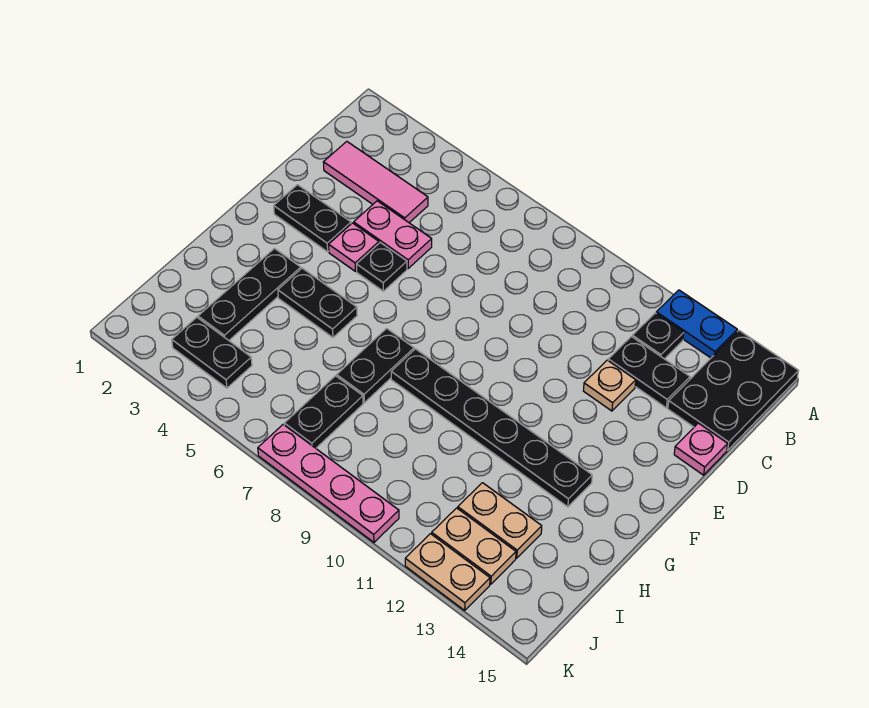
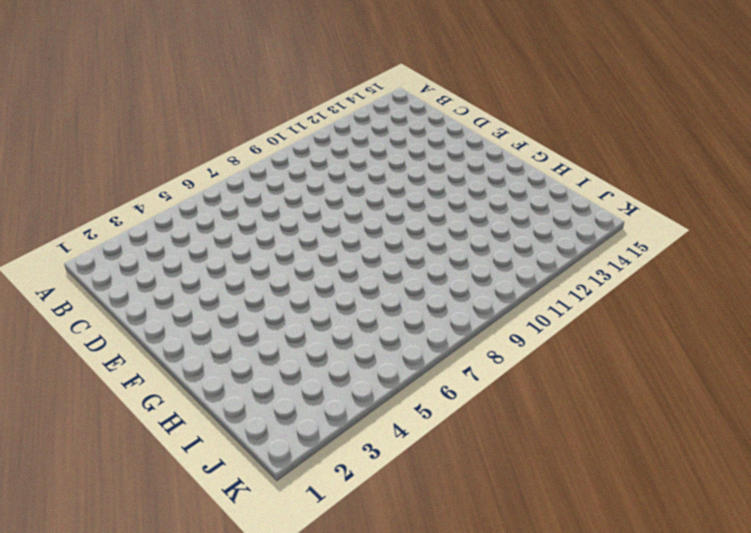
none -> blue plate A12:A13 level 1
none -> black plate A14:C15 level 1
none -> black plate B12 level 1

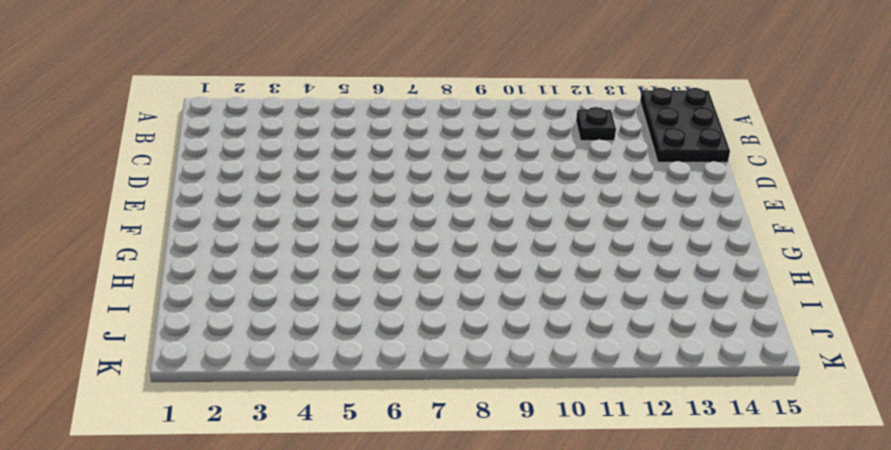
none -> blue plate A12:A13 level 1
none -> pink tile C2:C4 level 1
none -> black plate C12:C13 level 1

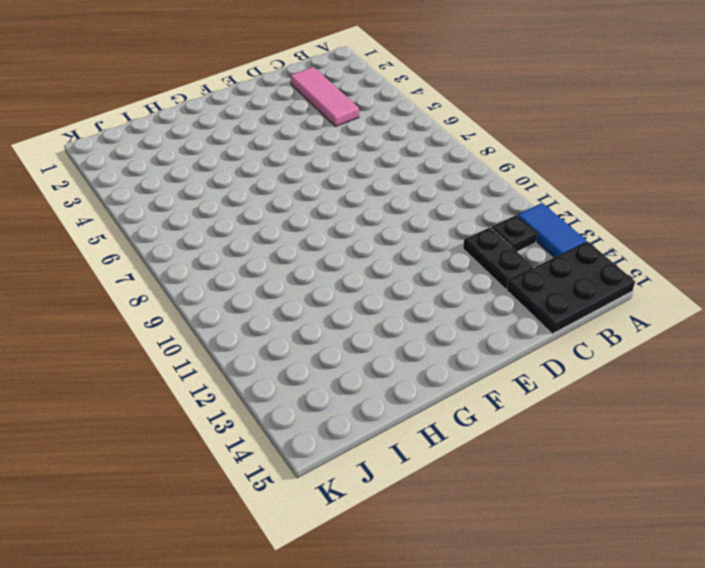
blue tile A12:A13 level 1 -> blue plate A12:A13 level 1
none -> pink plate D4:D5 level 1
none -> tan plate D12 level 1
none -> pink plate D15 level 1

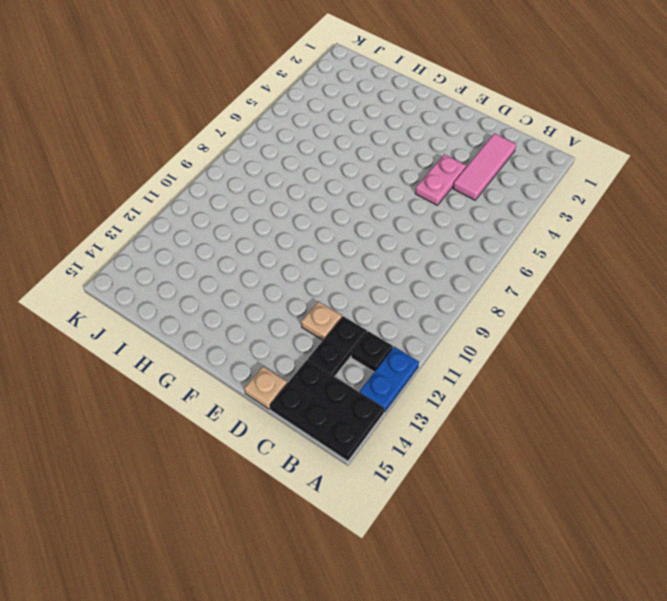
tan plate D15 level 1 -> pink plate D15 level 1
none -> black plate E2:E3 level 1
none -> pink plate E4 level 1
none -> black plate E5 level 1

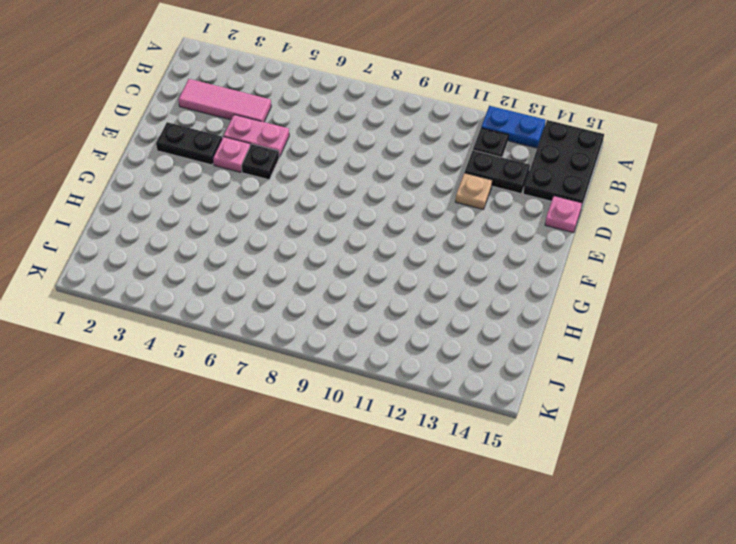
none -> black plate G3:I3 level 1
none -> black plate G4:G5 level 1
none -> black plate G7:H7 level 1

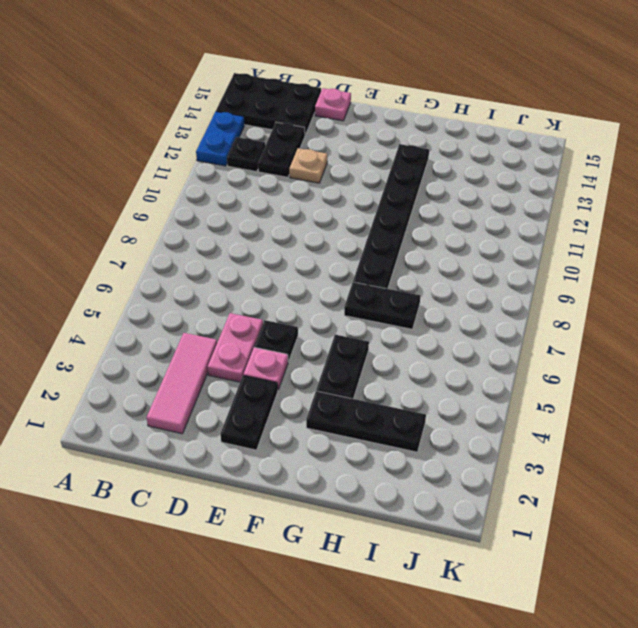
none -> black plate I7:J7 level 1
none -> tan plate I12:I13 level 1
none -> black plate J3:J4 level 1

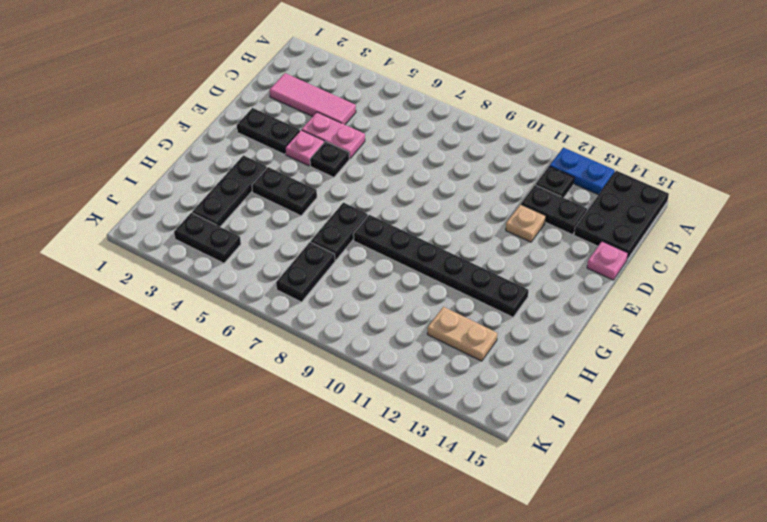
none -> tan plate J12:J13 level 1
none -> pink plate K7:K10 level 1
none -> tan plate K12:K13 level 1

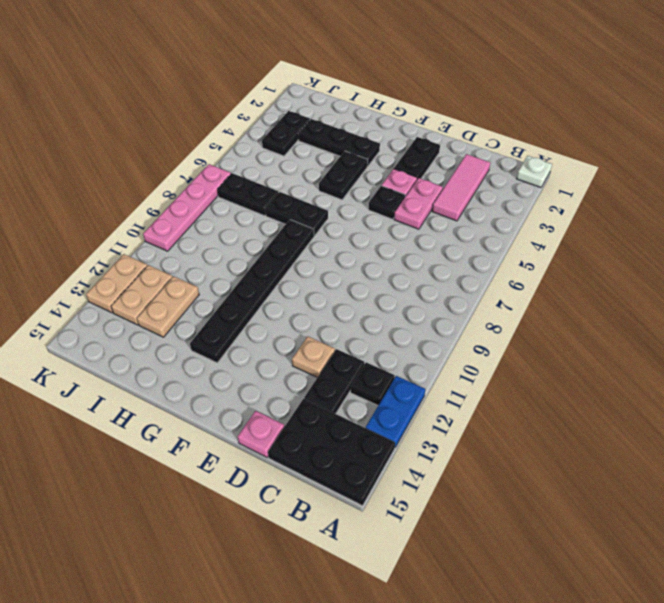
white plate A1 level 1 -> none

